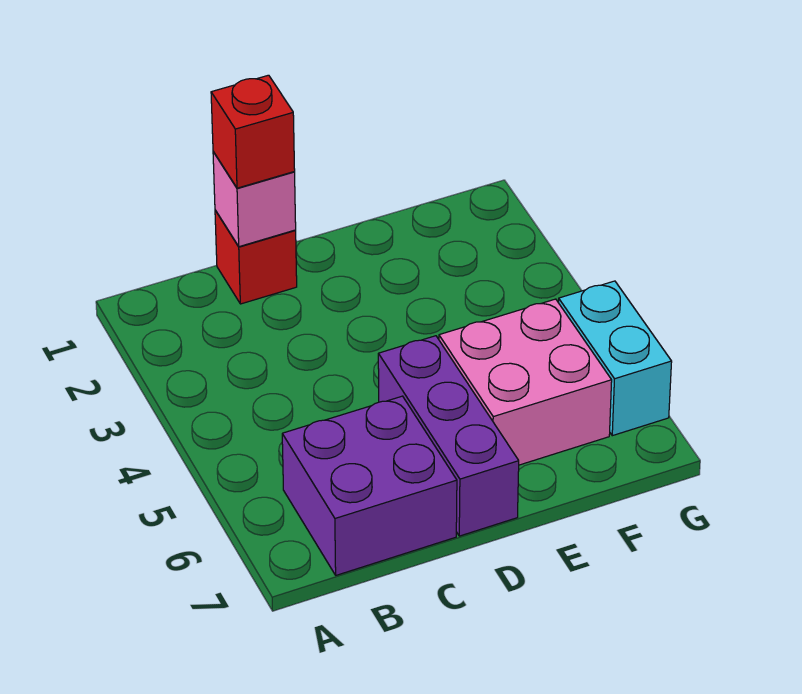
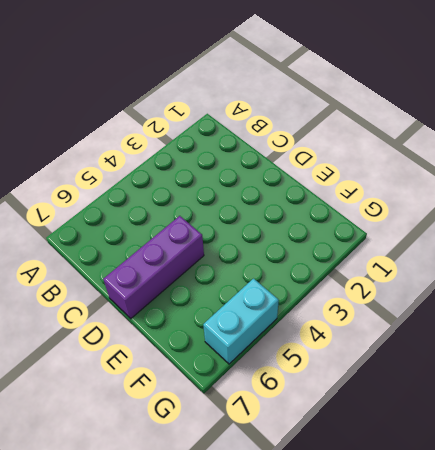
none -> purple brick B6:C7 level 1
none -> red brick C1 level 1

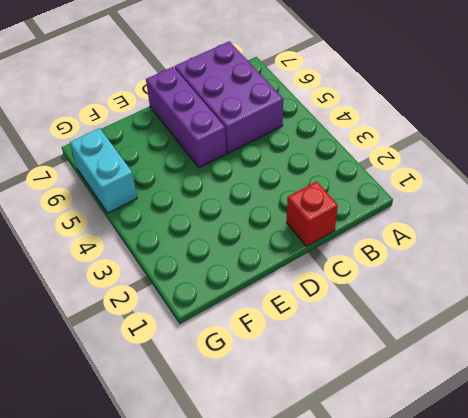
purple brick B5:C7 level 1 -> purple brick B6:C7 level 1
none -> pink brick E5:F6 level 1
none -> pink brick C1 level 2

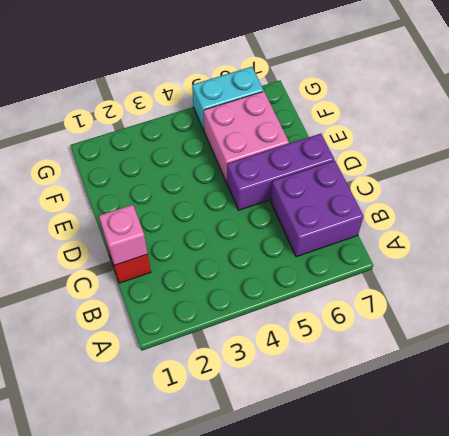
none -> red brick C1 level 3

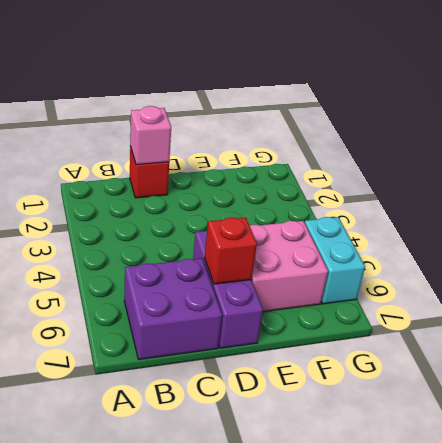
red brick D6 level 2 -> red brick C1 level 3

